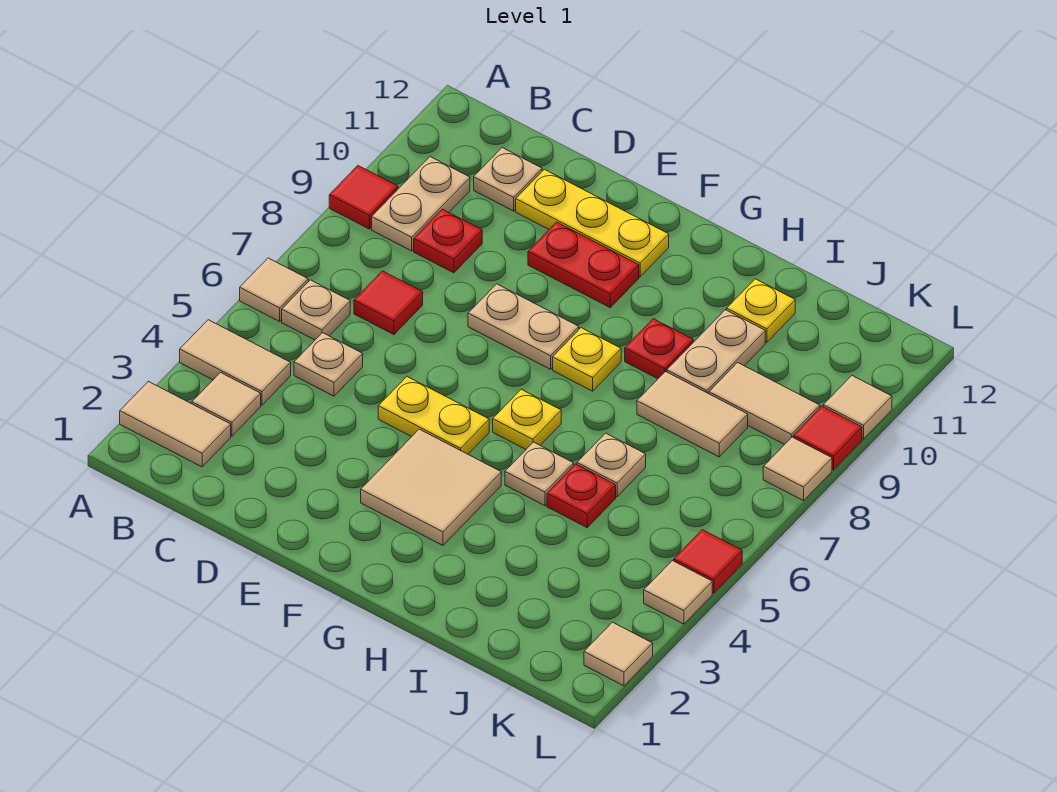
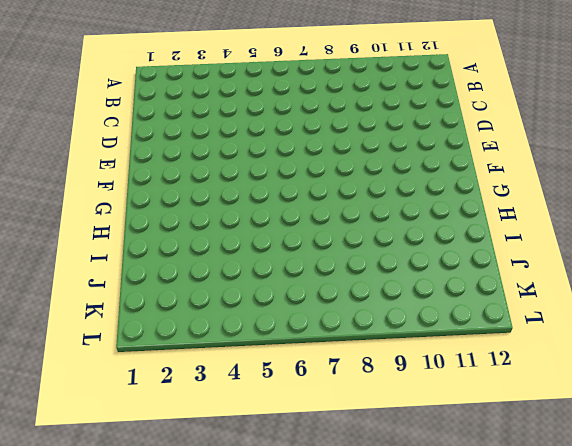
none -> tan tile A2:B2 level 1
none -> tan tile A4:B4 level 1
none -> tan tile A6 level 1
none -> red tile A9 level 1

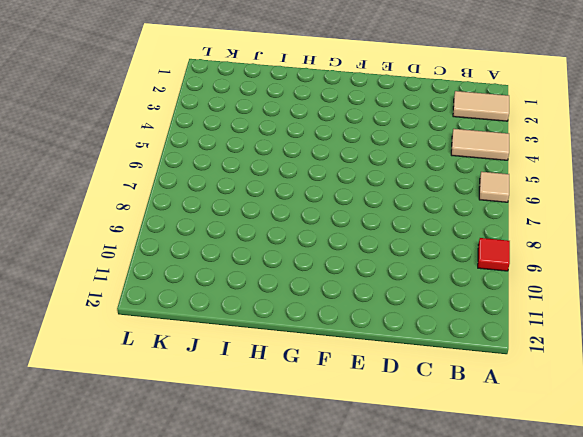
none -> tan tile B3 level 1
none -> tan plate B6 level 1
none -> tan plate B9:B10 level 1
none -> tan plate C5 level 1

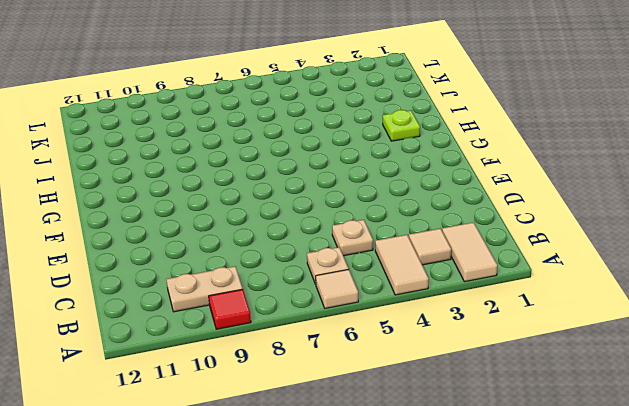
lime plate H2 level 1 -> none
none -> red tile C7 level 1
none -> red plate C9 level 1
none -> tan plate C11 level 1
none -> yellow plate D11:F11 level 1

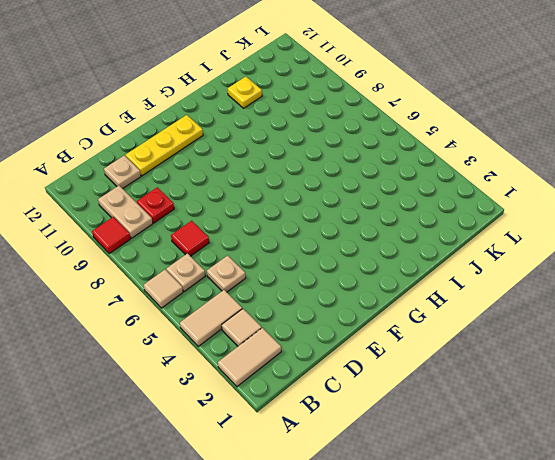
none -> yellow plate E5:F5 level 1
none -> tan plate E8:F8 level 1
none -> red plate E10:F10 level 1
none -> tan tile F3:G4 level 1

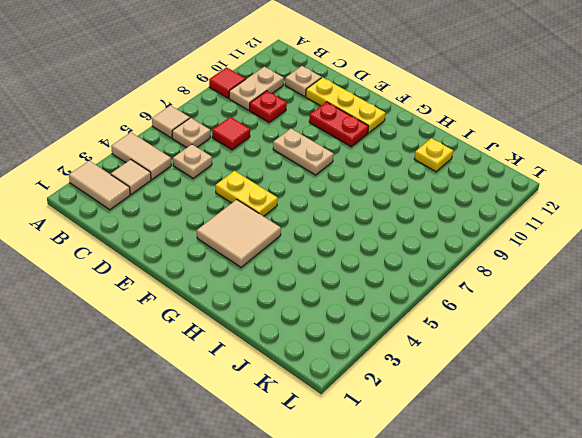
none -> yellow plate G6 level 1
none -> yellow plate G8 level 1
none -> tan plate H5 level 1
none -> red plate H9 level 1

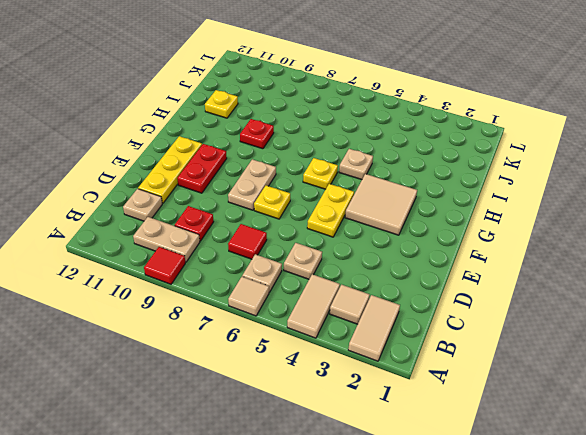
yellow plate E7 level 1 -> yellow plate G8 level 1
none -> red plate I5 level 1
none -> tan plate I6 level 1
none -> tan tile I8:J8 level 1
none -> tan plate I9:I10 level 1

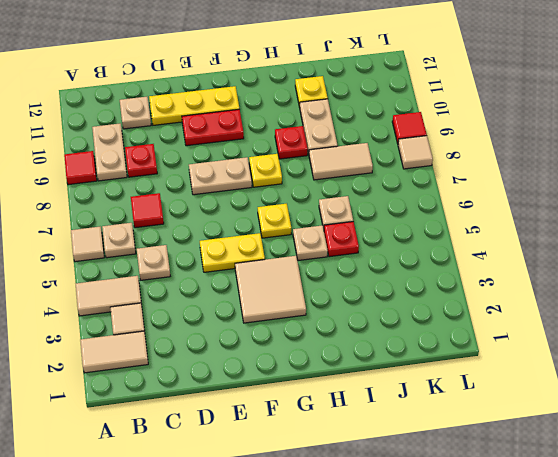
none -> tan tile J9:K9 level 1
none -> tan tile L2 level 1
none -> tan tile L4 level 1
none -> red tile L5 level 1

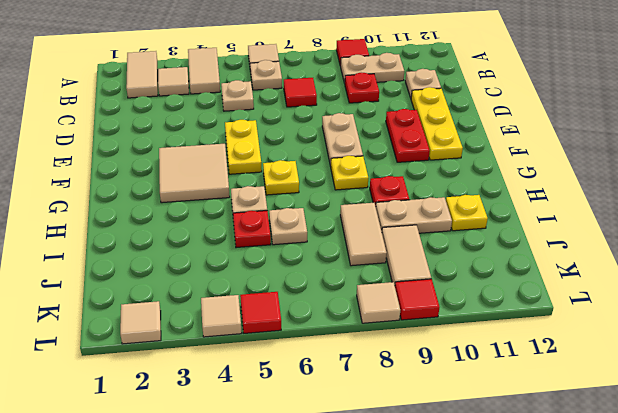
none -> tan tile L10 level 1

